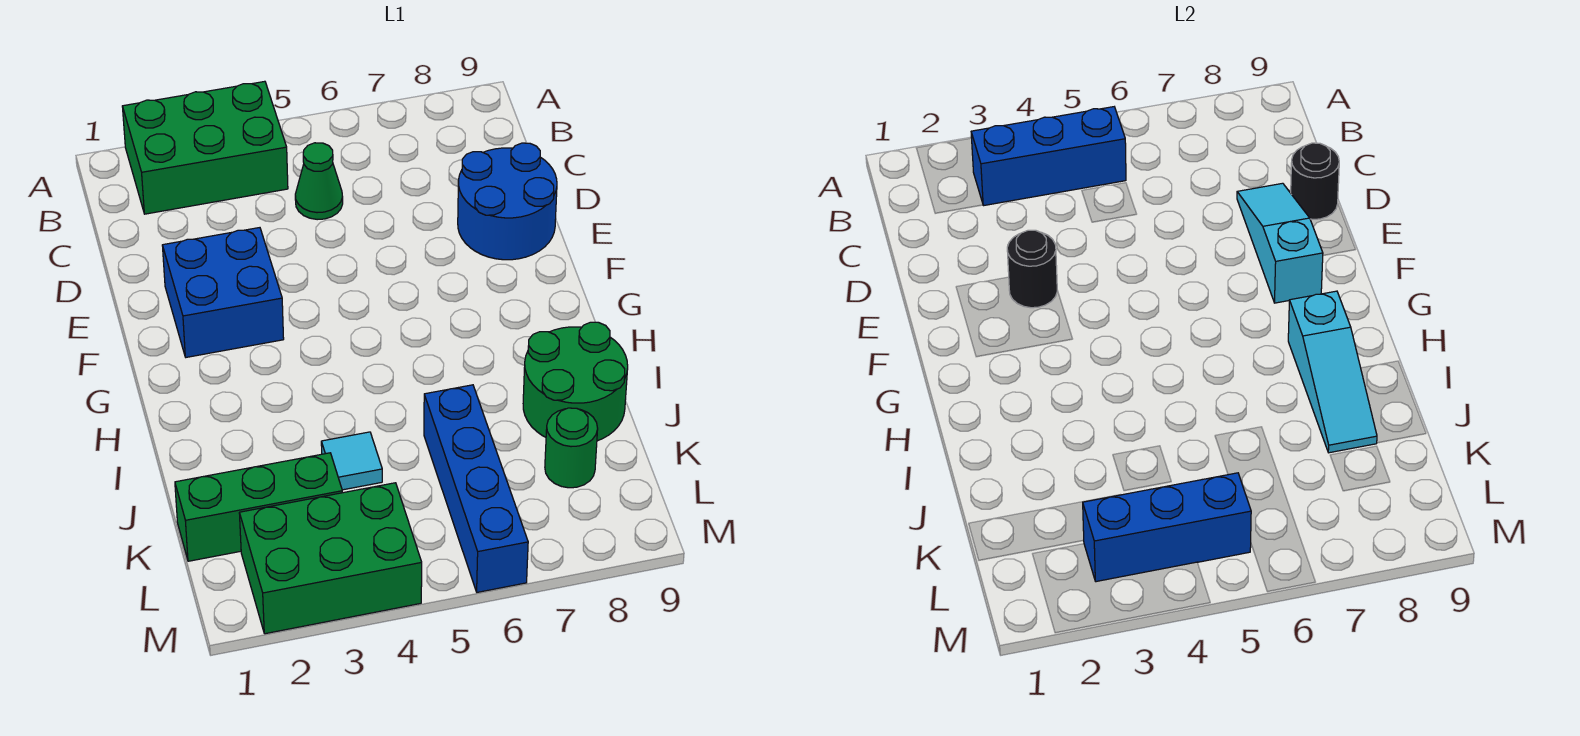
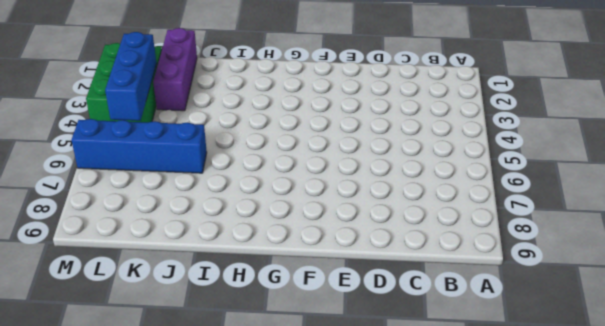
purple brick K1:K3 level 1 -> green brick K1:K3 level 1
none -> green brick A2:B4 level 1
none -> green cone C5 level 1
none -> blue round brick D8:E9 level 1

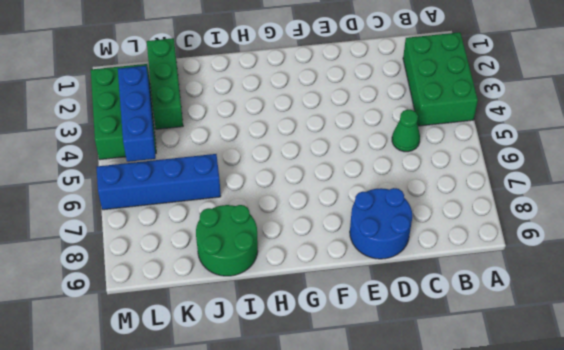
none -> blue brick E2:F3 level 1
none -> cyan tile J4 level 1
none -> green round brick K8 level 1

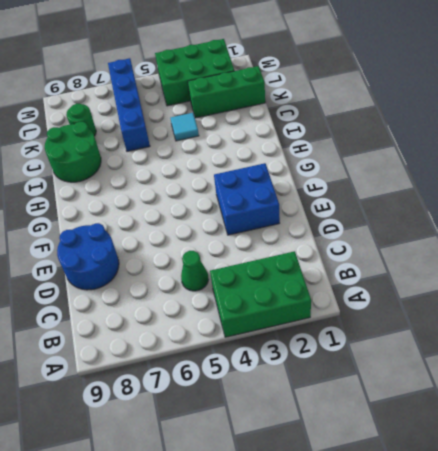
none -> blue brick B3:B5 level 2
none -> cyan slope D8:F8 level 2 top F
none -> black round brick D9 level 2

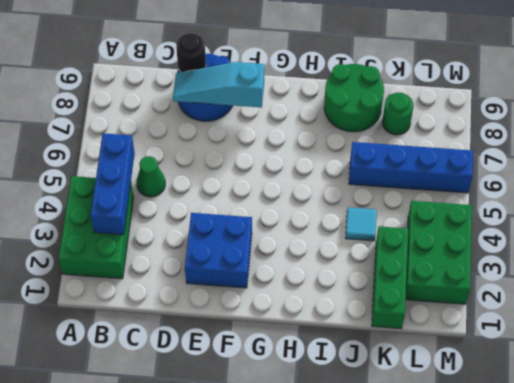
none -> black round brick E3 level 2
none -> cyan slope H8:J8 level 2 top H
none -> blue brick L3:L5 level 2

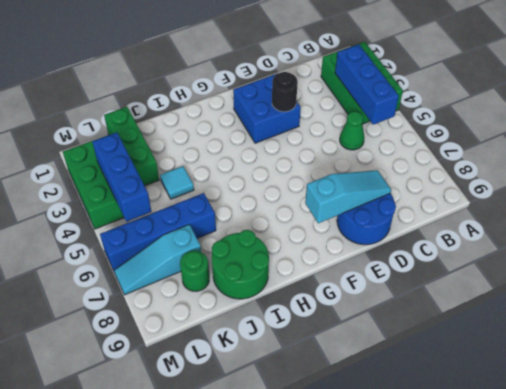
cyan slope K7:M7 level 1 top K -> cyan slope H8:J8 level 2 top H
none -> black round brick D9 level 2

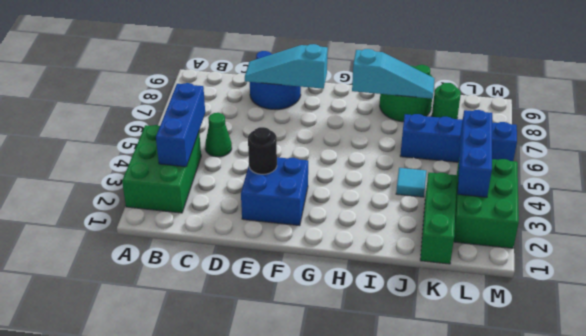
none -> black round brick D9 level 2

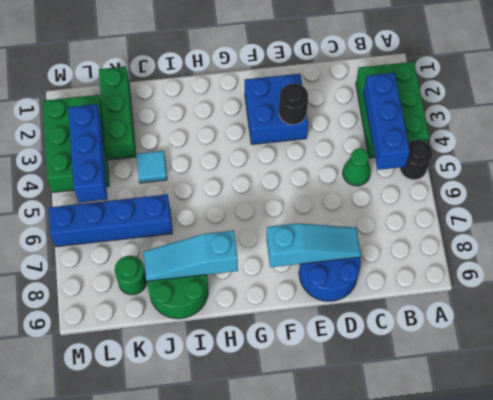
black round brick A5 level 1 -> black round brick D9 level 2

